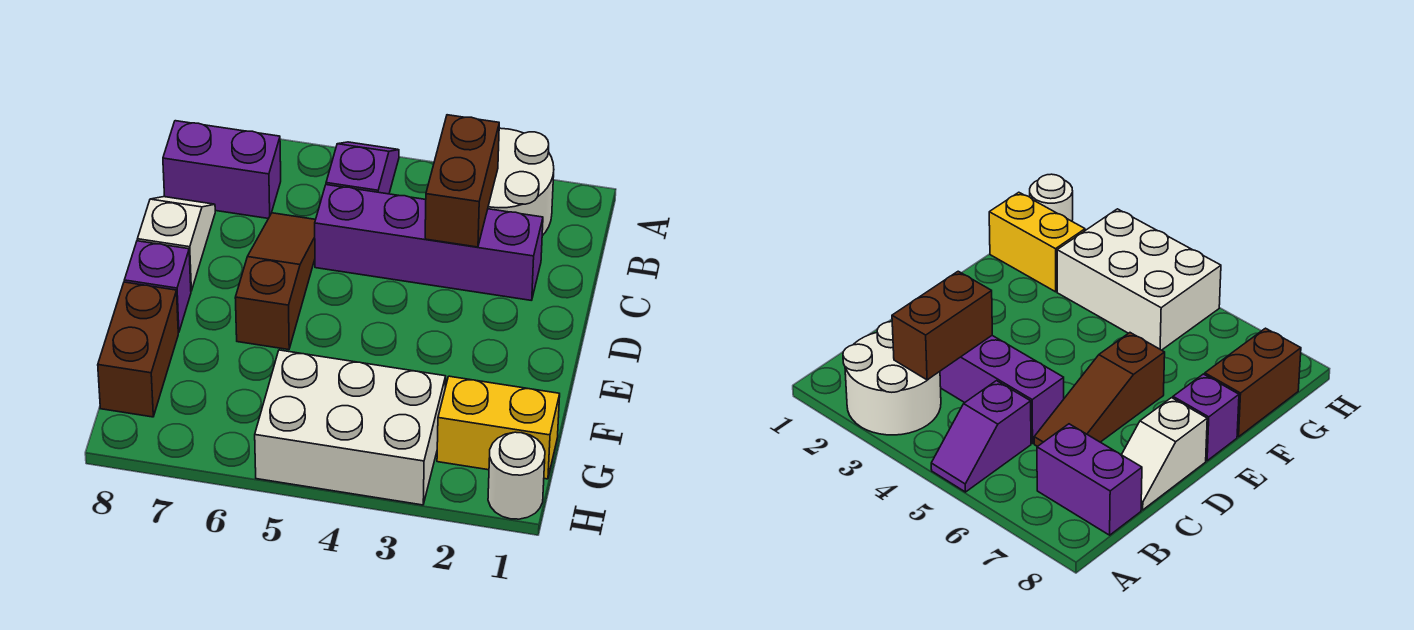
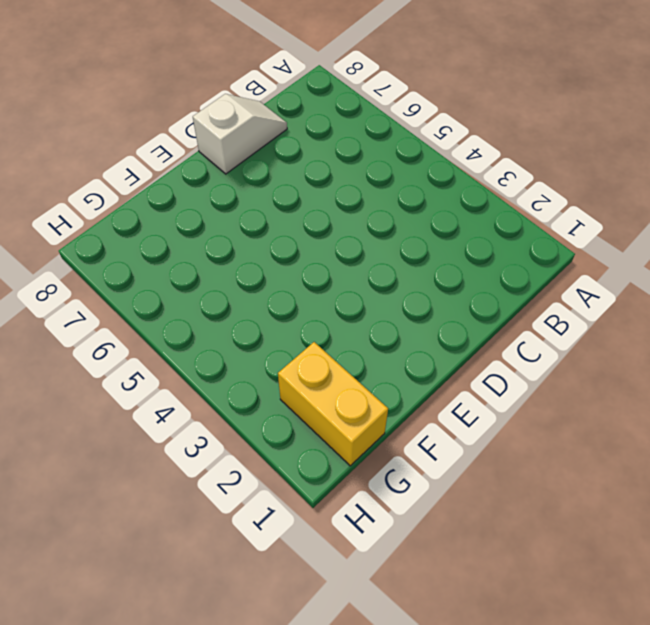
none -> white round brick A2:B3 level 1
none -> purple slope A5:B5 level 1 top B
none -> purple brick B7:B8 level 1

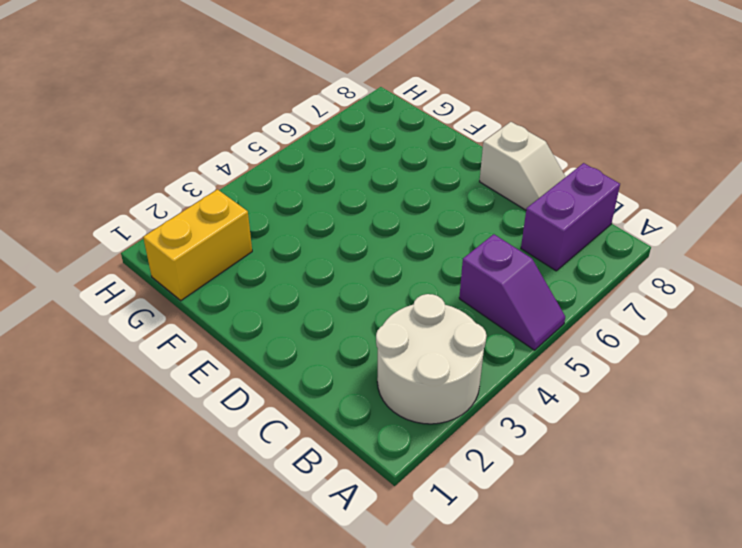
none -> purple brick C2:C5 level 1
none -> brown slope C6:E6 level 1 top E
none -> purple brick E8 level 1

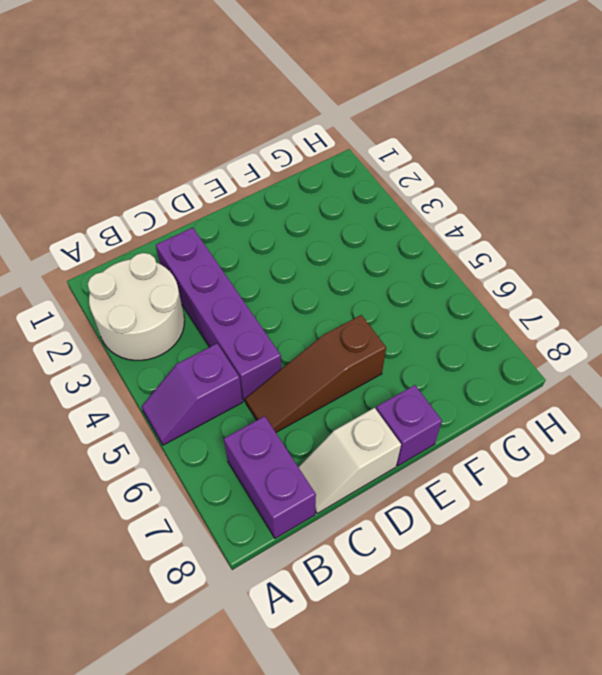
none -> brown brick F8:G8 level 1
none -> yellow brick G1:G2 level 1
none -> white brick G3:H5 level 1

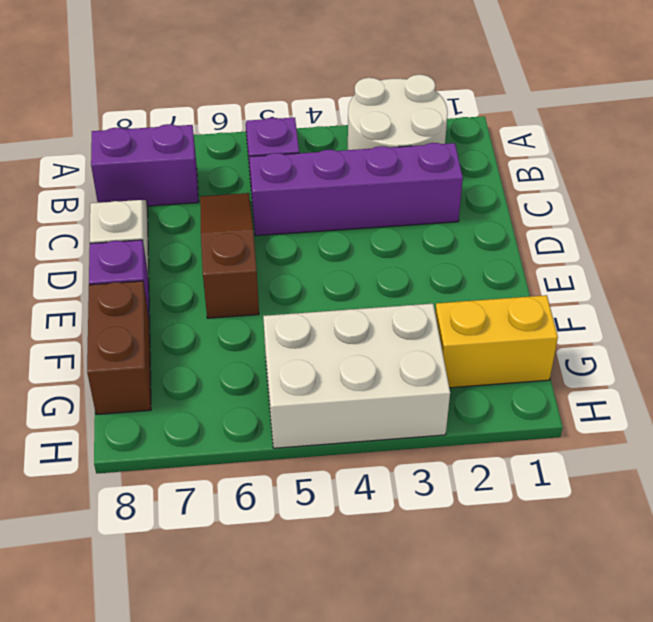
none -> white round brick H1 level 1
none -> brown brick B3:C3 level 2

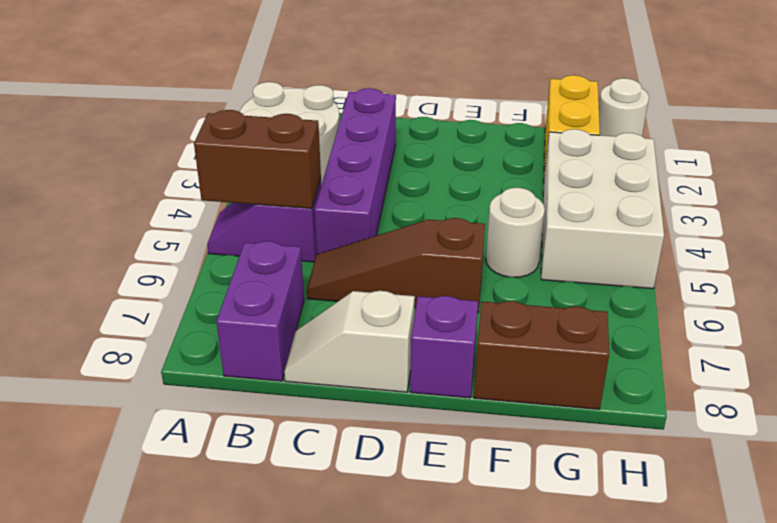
brown brick A5:B5 level 2 -> brown brick B3:C3 level 2
white round brick F5 level 1 -> none

